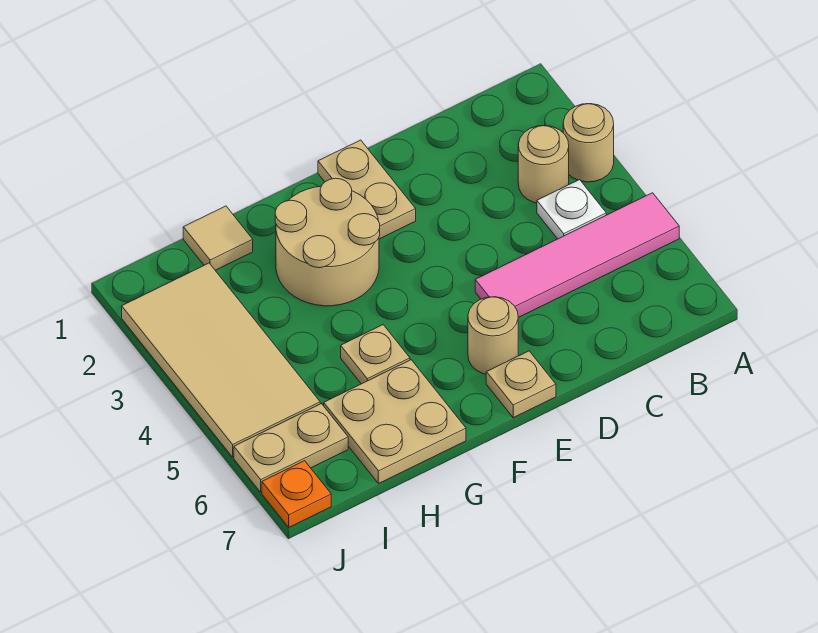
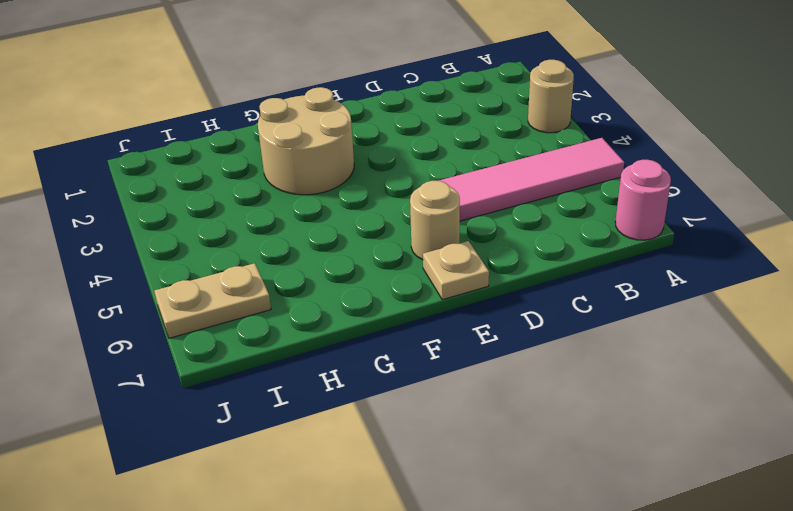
pink round brick A7 level 1 -> none
none -> tan round brick B3 level 1
none -> white plate B4 level 1
none -> tan plate E1:E2 level 1

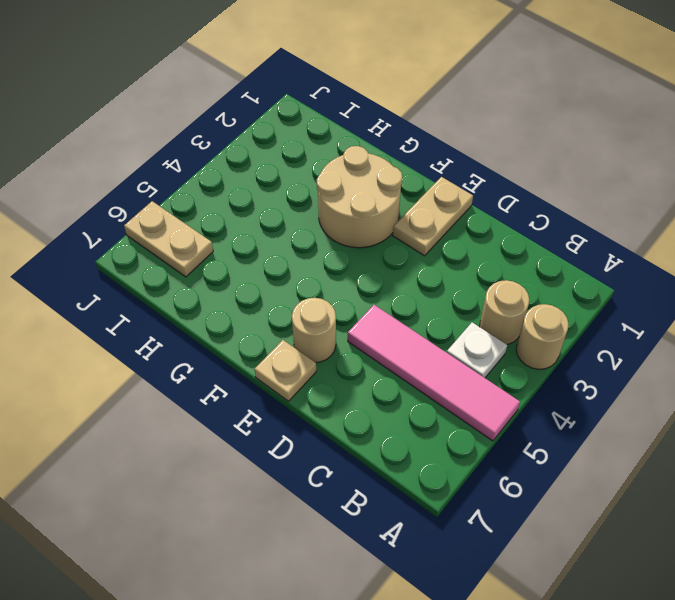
none -> tan plate G5 level 1
none -> tan plate G6:H7 level 1
none -> tan tile H1 level 1

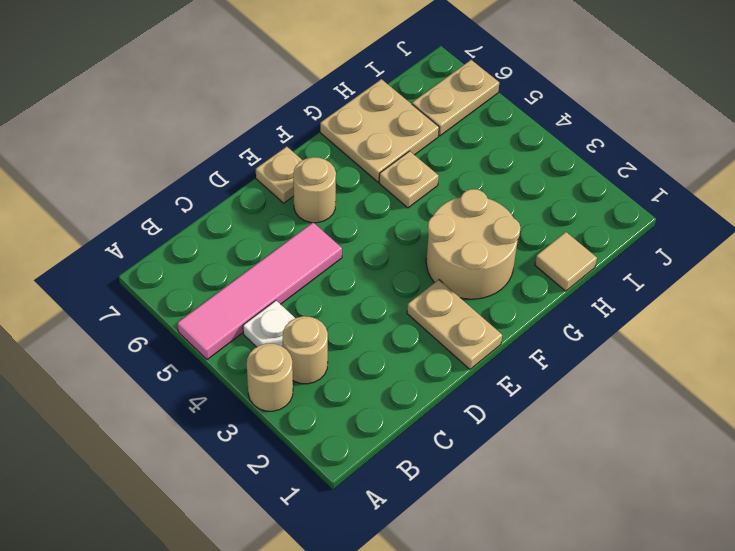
none -> tan tile I2:J5 level 1
none -> orange plate J7 level 1

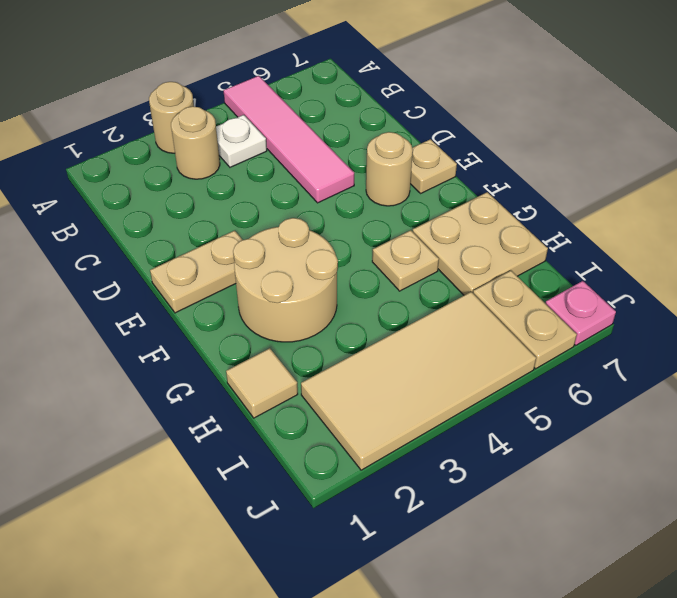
pink plate J7 level 1 -> orange plate J7 level 1

